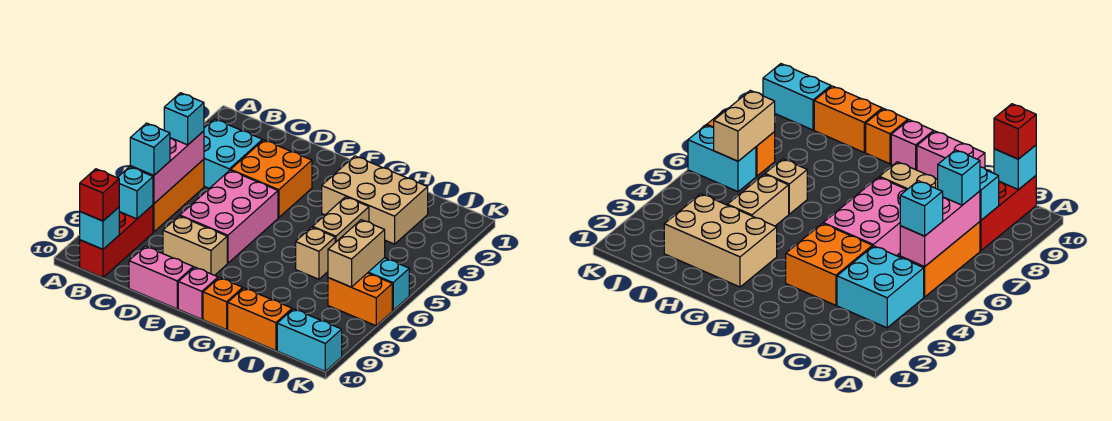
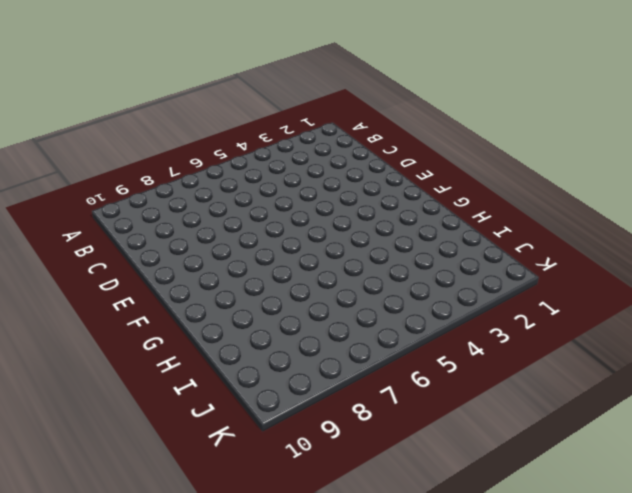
none -> cyan brick B3:C4 level 1
none -> orange brick B5:B7 level 1
none -> red brick B8:B10 level 1

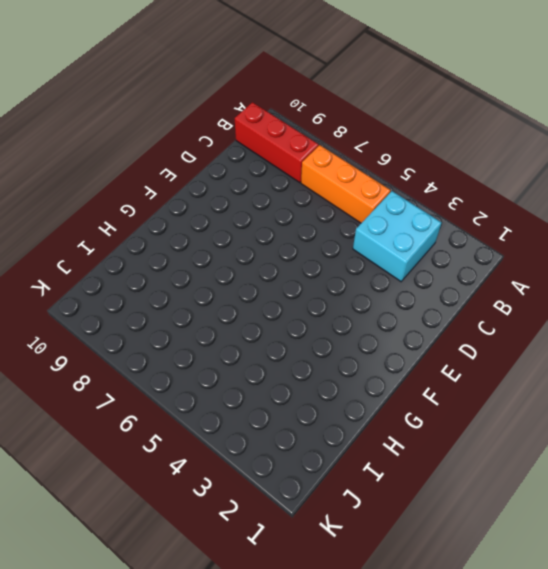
none -> orange brick D3:E4 level 1
none -> pink brick D5:E7 level 1
none -> tan brick D8:E8 level 1

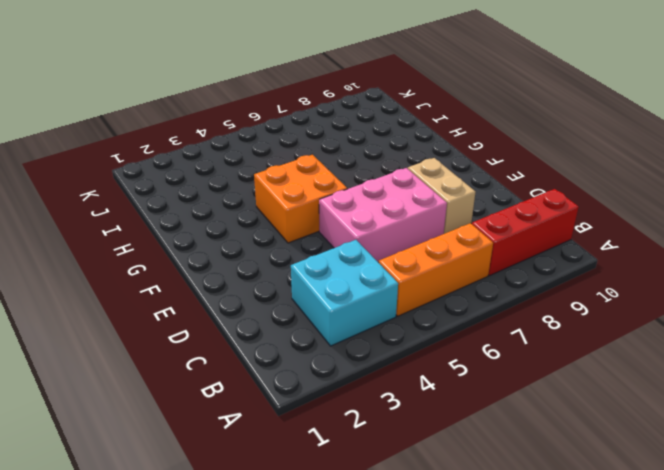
orange brick F4:G5 level 1 -> orange brick D3:E4 level 1
none -> pink brick D10:E10 level 1
none -> pink brick F10 level 1
none -> tan brick G2:I3 level 1

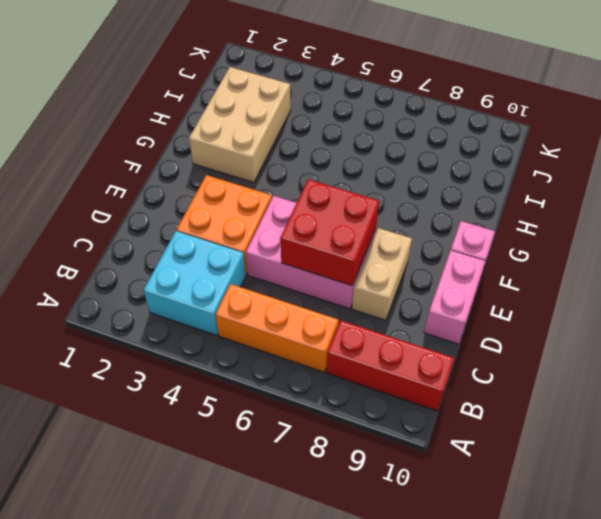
red brick D6:E7 level 2 -> none
none -> orange brick G10 level 1
none -> tan brick H4:H5 level 1
none -> tan brick H6 level 1

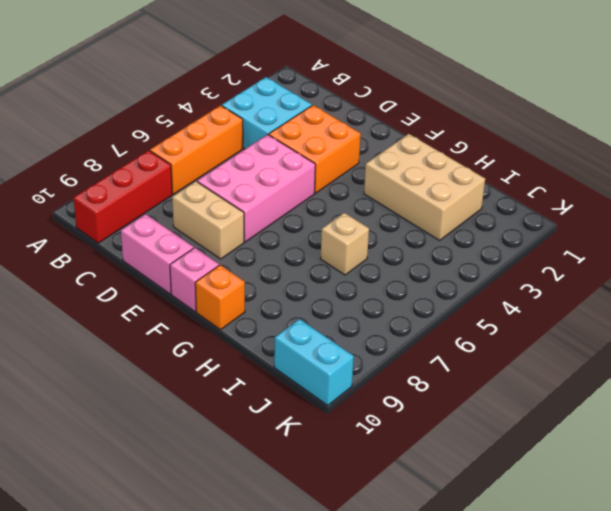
none -> tan brick H4:H5 level 1
none -> orange brick H10:I10 level 1
none -> cyan brick J6:K6 level 1

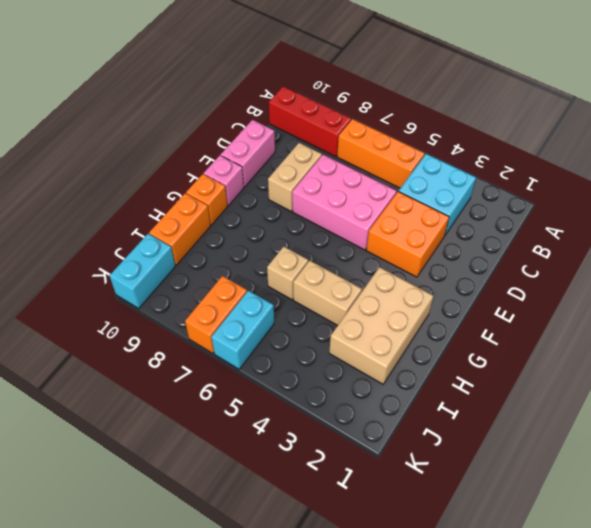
none -> pink brick B5:B7 level 2
none -> cyan brick B8 level 2
none -> cyan brick B10 level 2

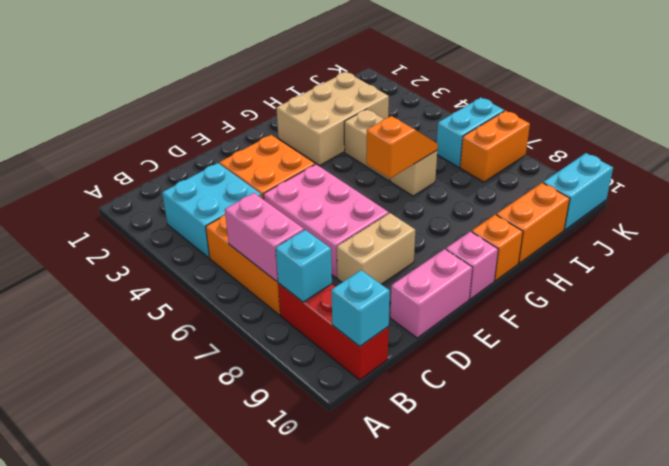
pink brick B6:B7 level 2 -> pink brick B5:B7 level 2
orange slope G6:H6 level 2 top G -> none
none -> tan brick J6:J7 level 2
none -> cyan brick B5 level 3
none -> cyan brick B7 level 3

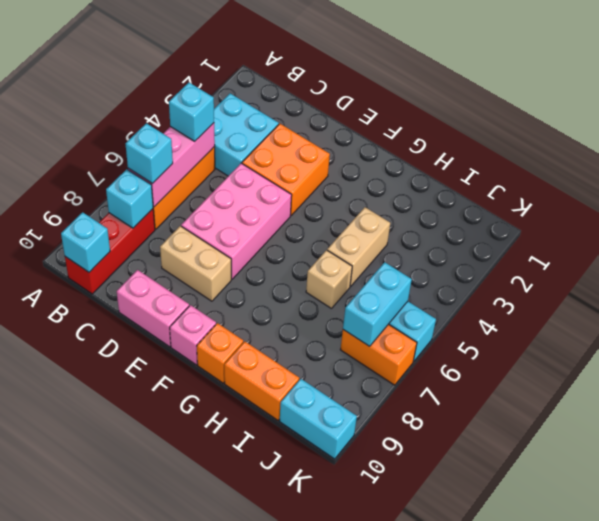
cyan brick J6:J7 level 2 -> tan brick J6:J7 level 2
none -> tan brick G2:I3 level 1
none -> red brick B10 level 3

